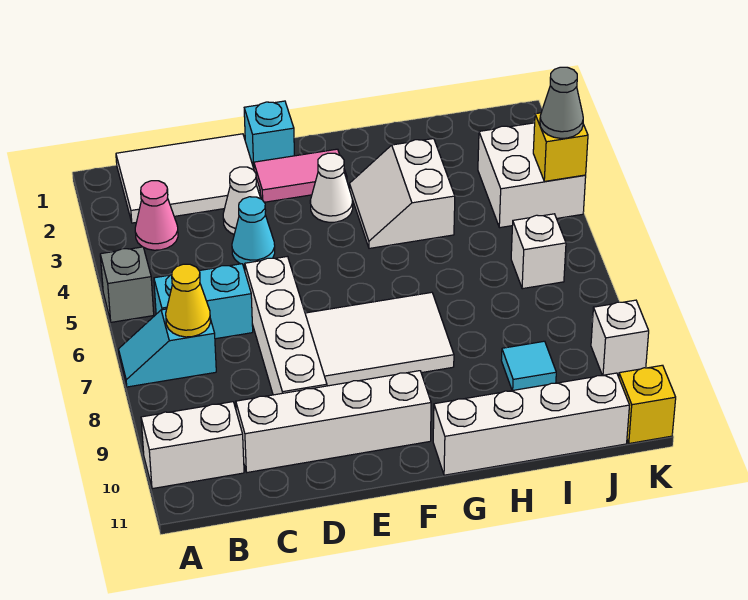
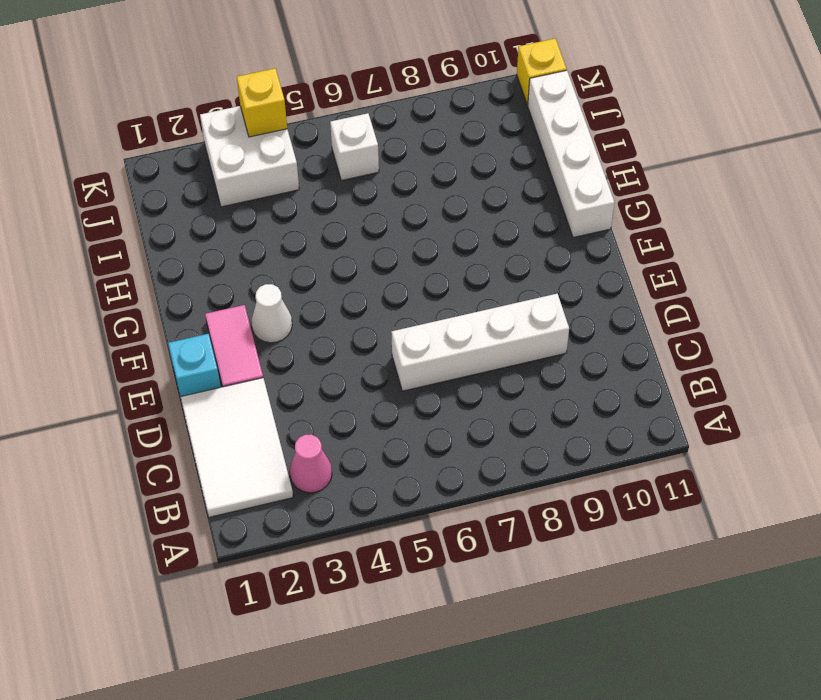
none -> grey brick A5 level 1
none -> cyan slope A7:B7 level 1 top B
none -> white brick A10:B10 level 1

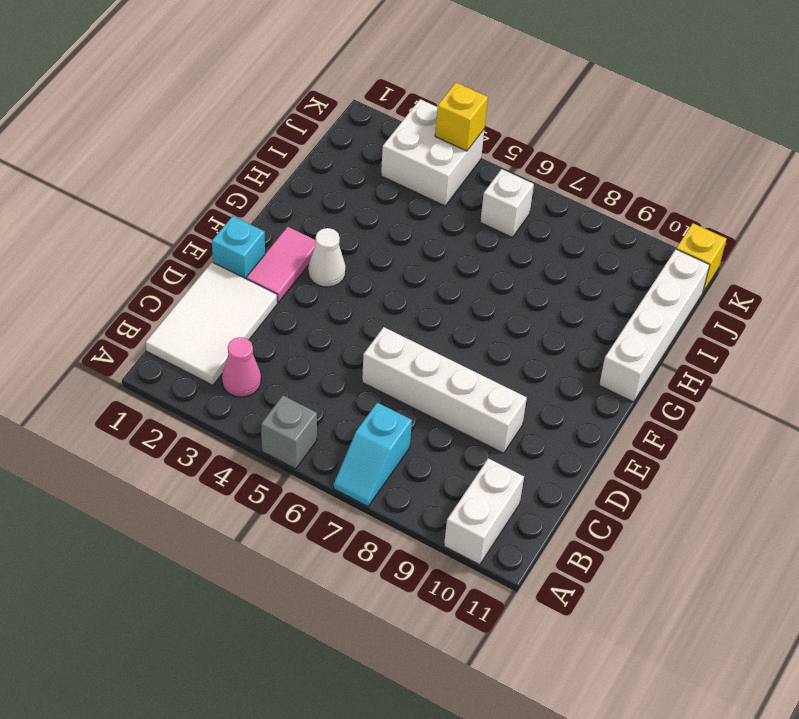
none -> cyan brick B6:C6 level 1
none -> white brick C10:F10 level 1
none -> white cone D3 level 1

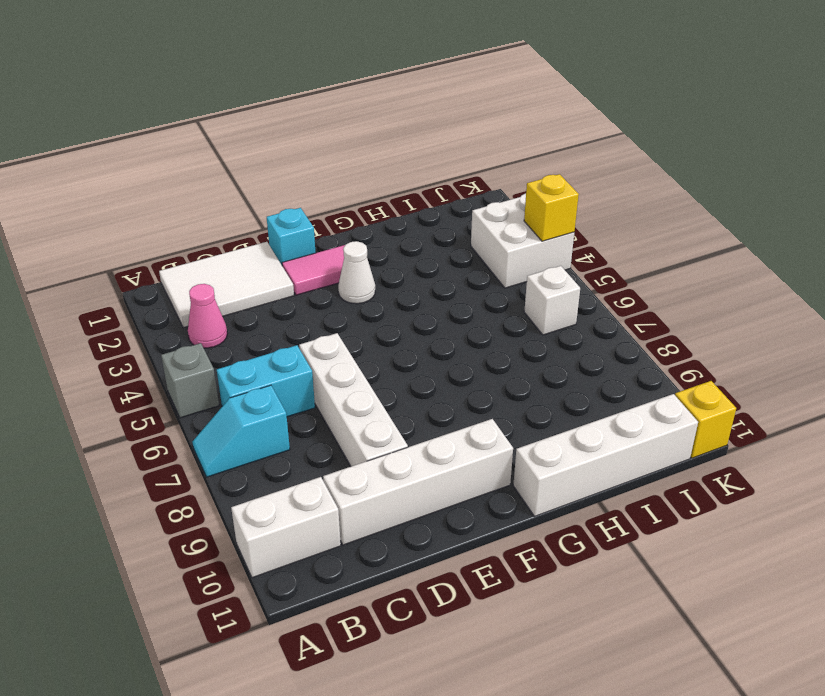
none -> white cone D3 level 1
none -> cyan cone D4 level 1
none -> white tile E7:G8 level 1

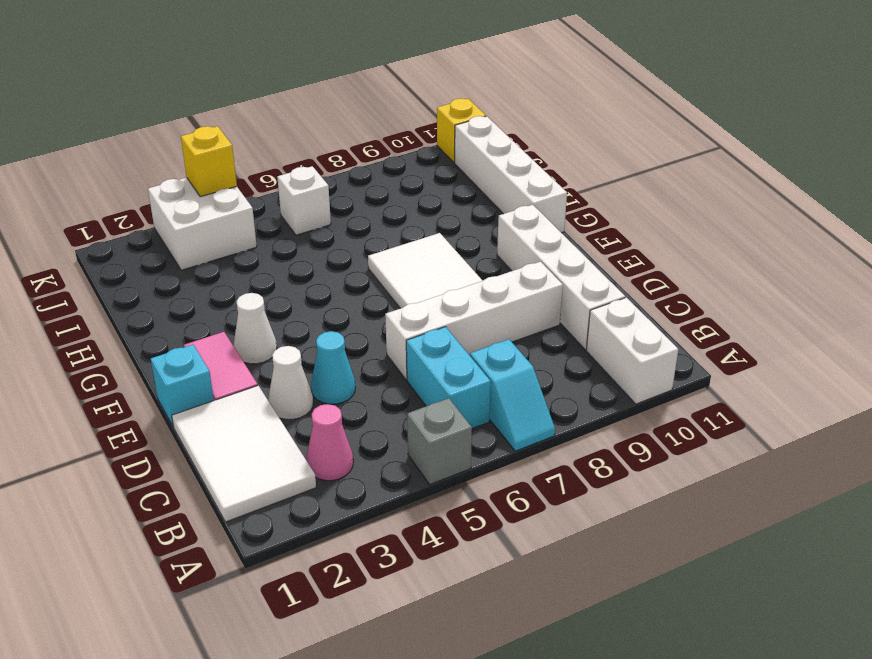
none -> white slope G3:H4 level 1 top H
none -> cyan tile I9 level 1
none -> white brick K9 level 1

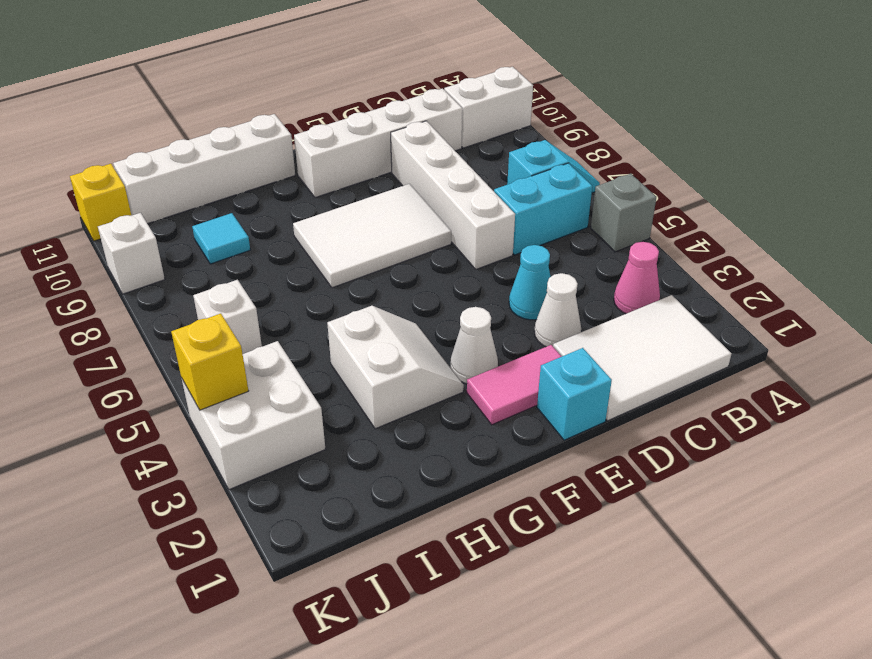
none -> yellow cone B7 level 2
none -> grey cone K4 level 3

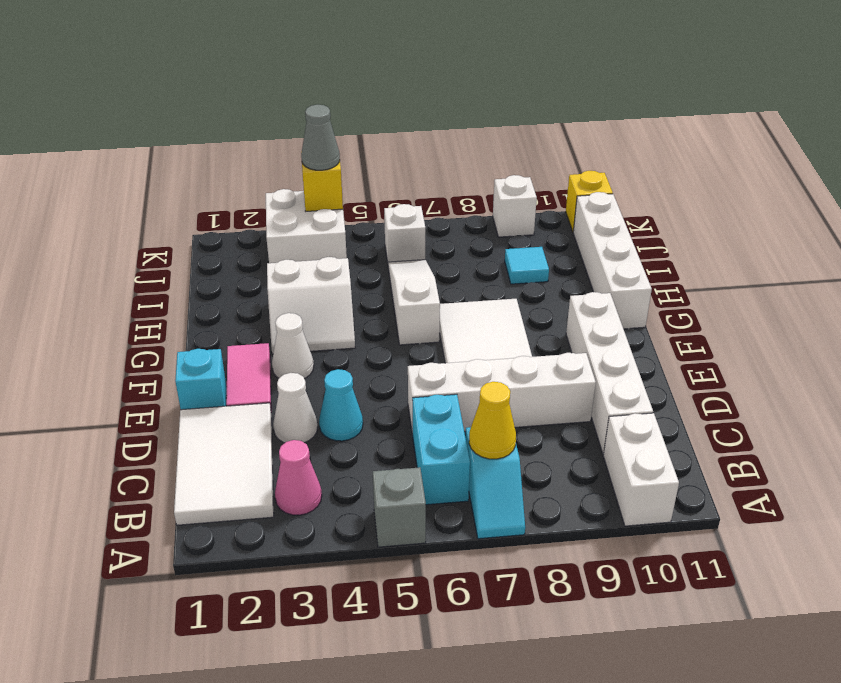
white slope G6:I6 level 1 top G -> none

